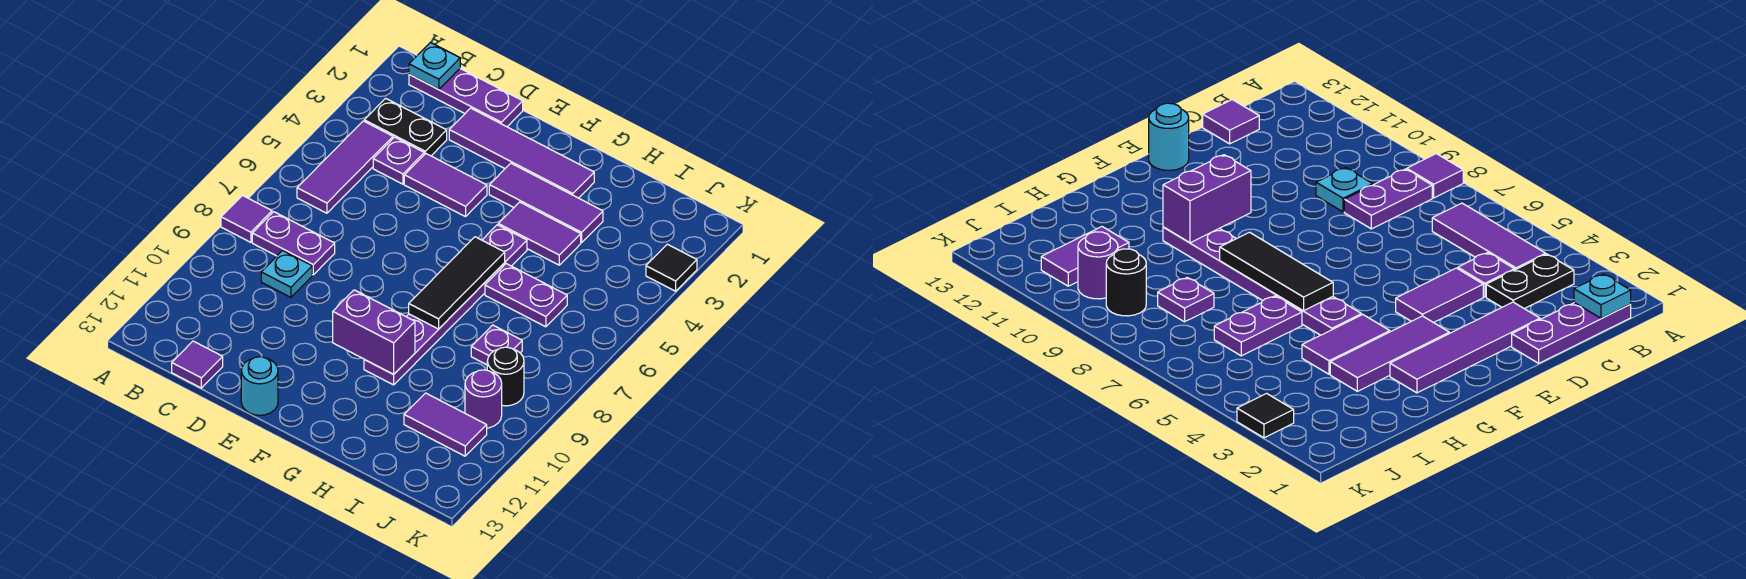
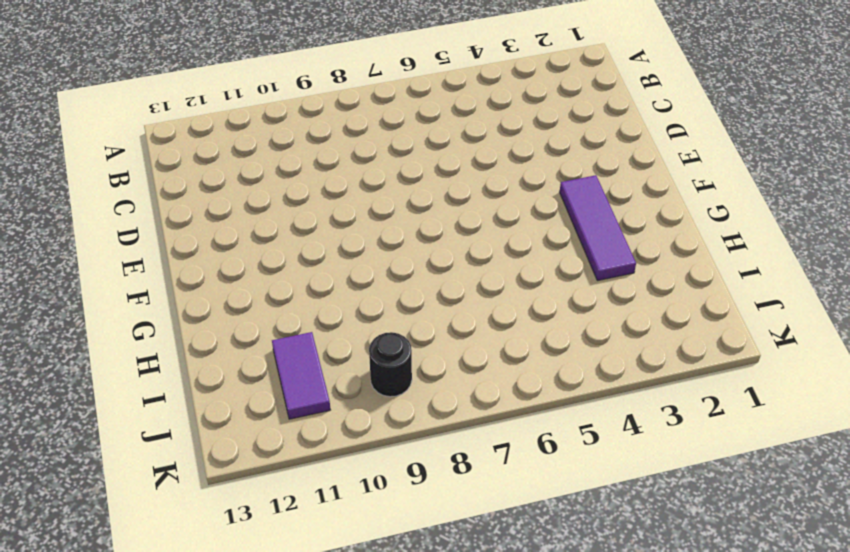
none -> purple tile A8 level 1
none -> purple plate B1:D1 level 1
none -> black plate B3:C3 level 1

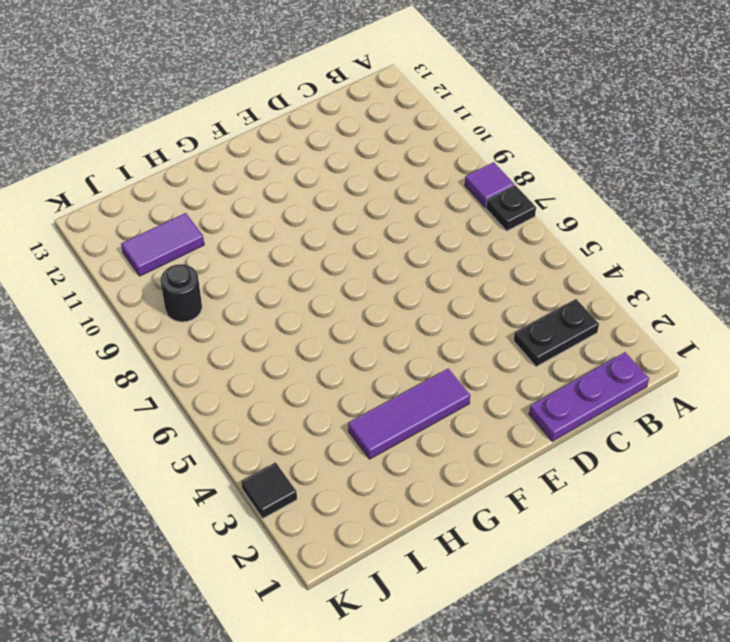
black plate A7 level 1 -> none
none -> purple tile B4:B6 level 1
none -> purple plate B8:C8 level 1
none -> purple plate C4 level 1

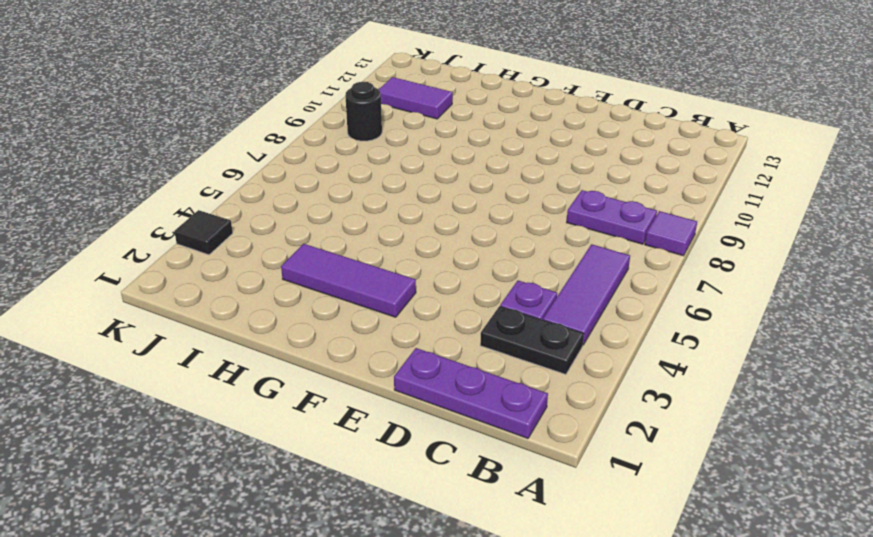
none -> cyan plate C9 level 1
none -> purple tile C13 level 1
none -> purple tile D2:G2 level 1

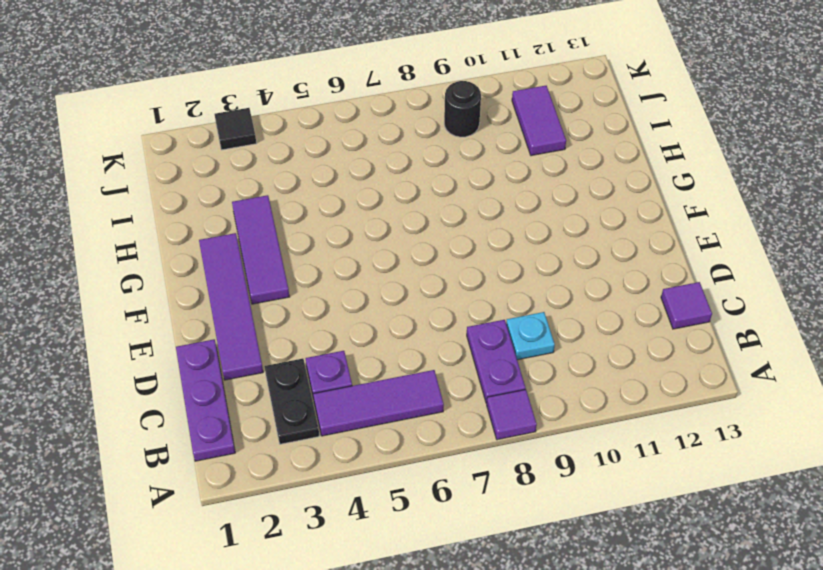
none -> purple tile D4:E4 level 1
none -> cyan round brick E13 level 1
none -> purple tile G4:H4 level 1

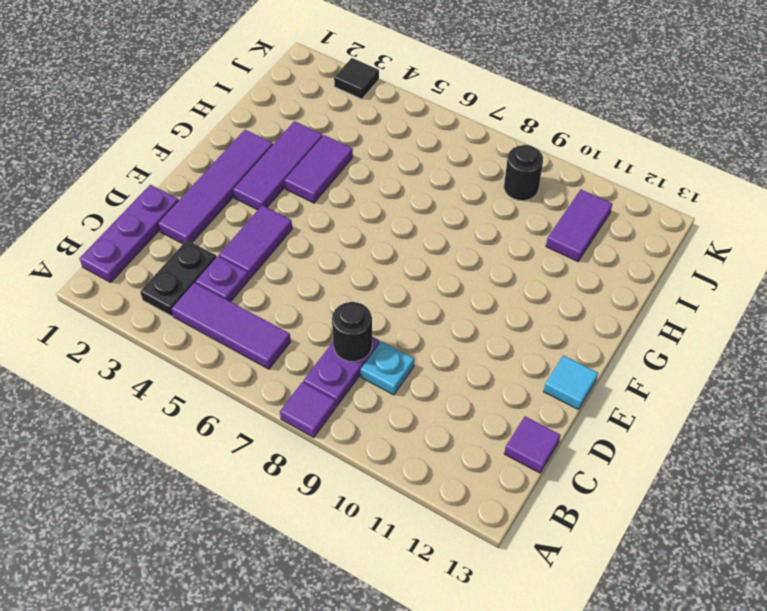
black round brick C8 level 2 -> none
cyan tile E13 level 1 -> cyan round brick E13 level 1
none -> purple plate G5:G10 level 1
none -> purple plate H6:I6 level 1
none -> purple plate I8 level 1

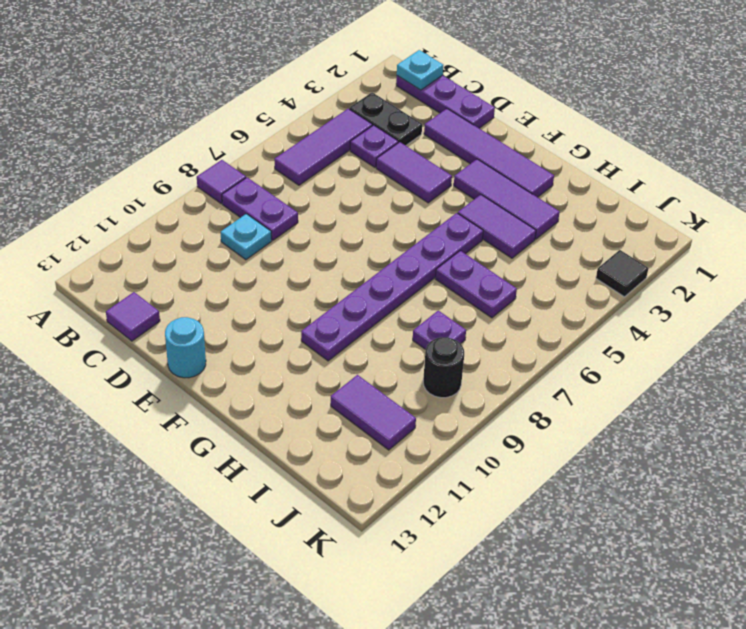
none -> purple round brick J10 level 1
none -> purple brick F10:G10 level 2
none -> black tile G6:G8 level 2

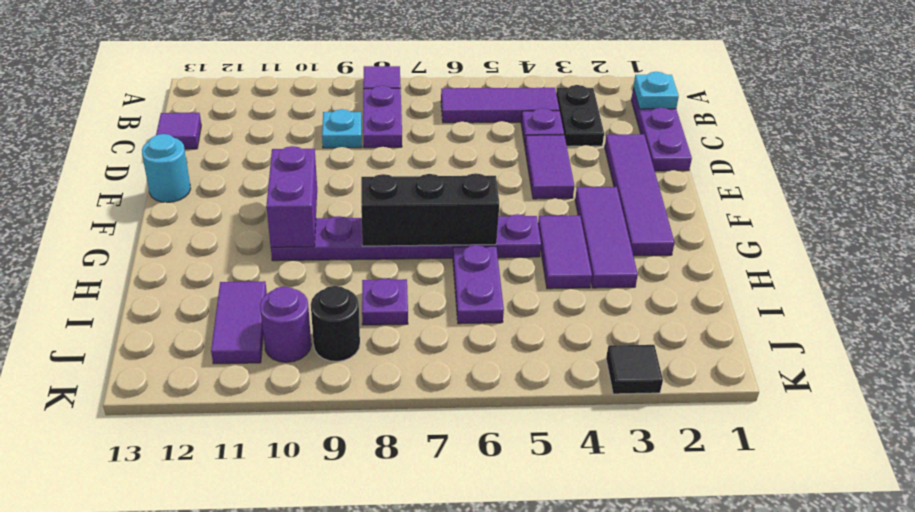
black brick G6:G8 level 2 -> black tile G6:G8 level 2

